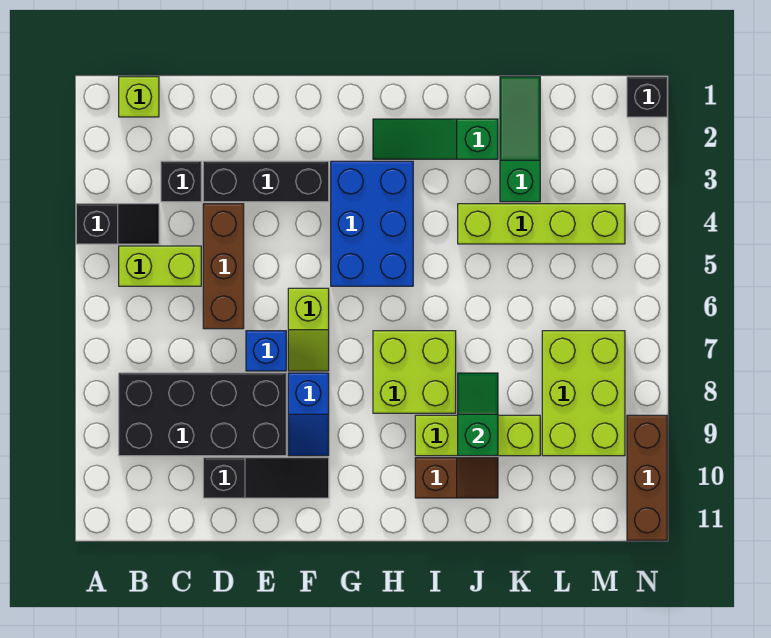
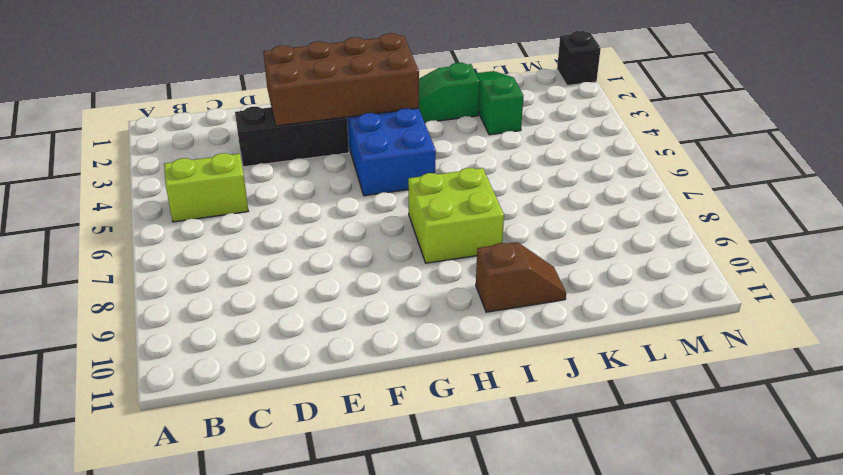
brown brick E2:H3 level 2 -> none
none -> black slope A4:B4 level 1 top A
none -> lime brick B1 level 1
none -> black brick B8:E9 level 1

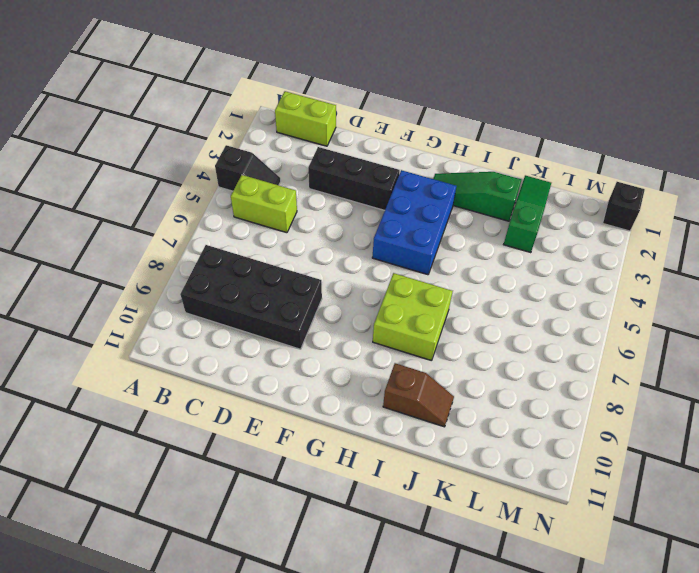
lime brick B1:C1 level 1 -> lime brick B1 level 1
none -> black brick C3 level 1
none -> brown brick D4:D6 level 1
none -> black slope D10:F10 level 1 top D

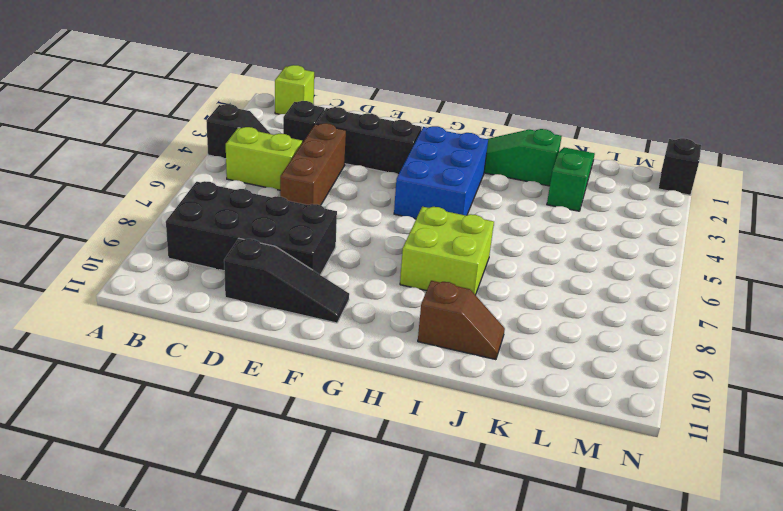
none -> blue brick E7 level 1
none -> lime slope F6:F7 level 1 top 6
none -> blue slope F8:F9 level 1 top 8

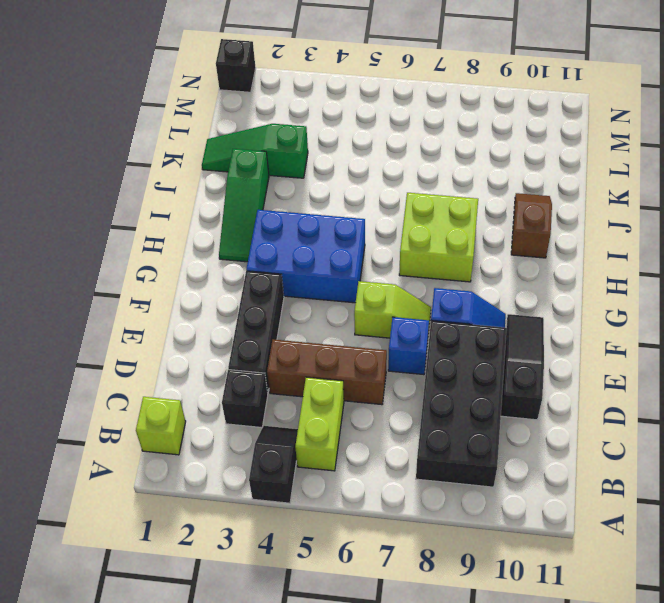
none -> lime brick I9:K9 level 1
none -> lime brick J4:M4 level 1
none -> lime brick L7:M9 level 1

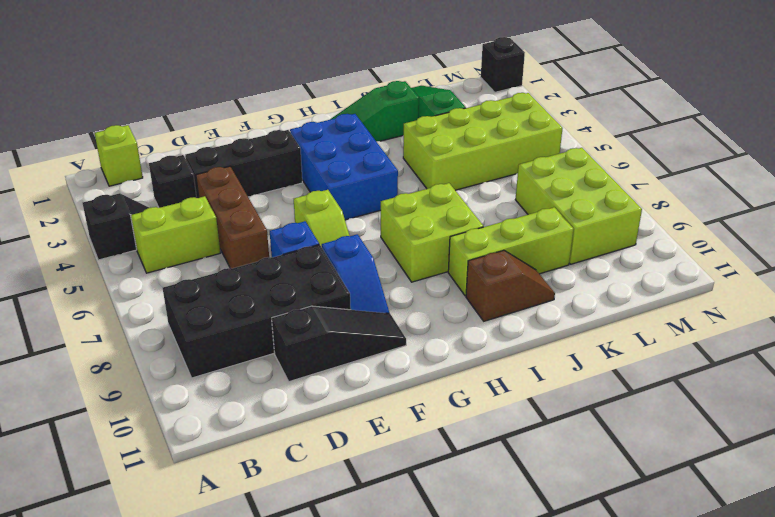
lime brick J4:M5 level 1 -> lime brick J4:M4 level 1
none -> brown brick N9:N11 level 1
none -> green slope J8:J9 level 2 top 9

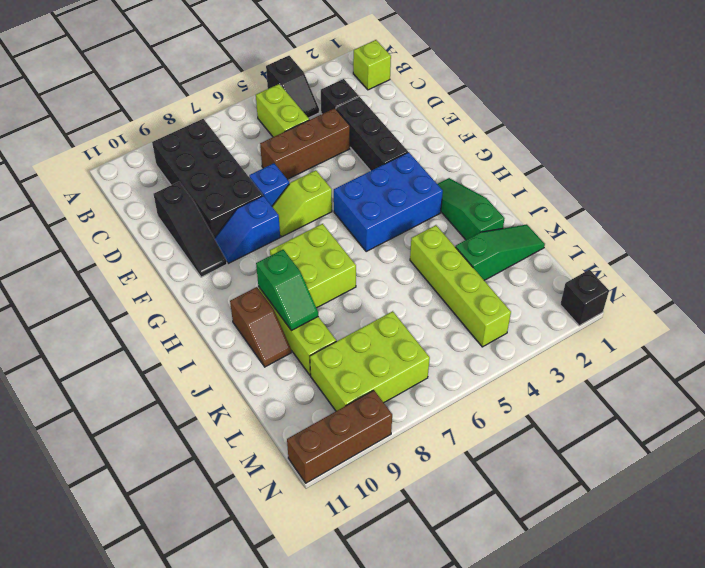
green slope I9:J9 level 2 top I -> green slope J8:J9 level 2 top 9

